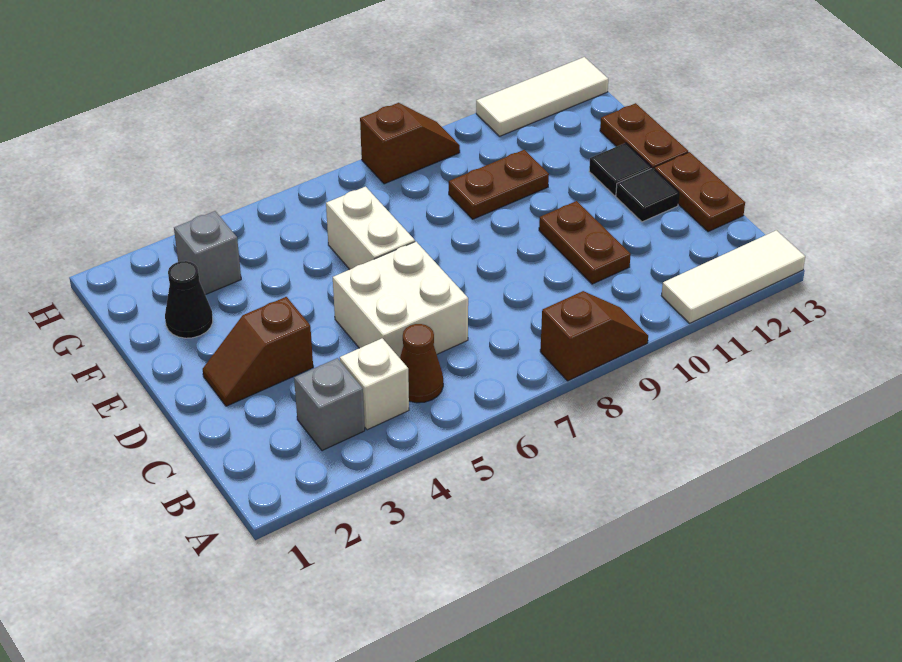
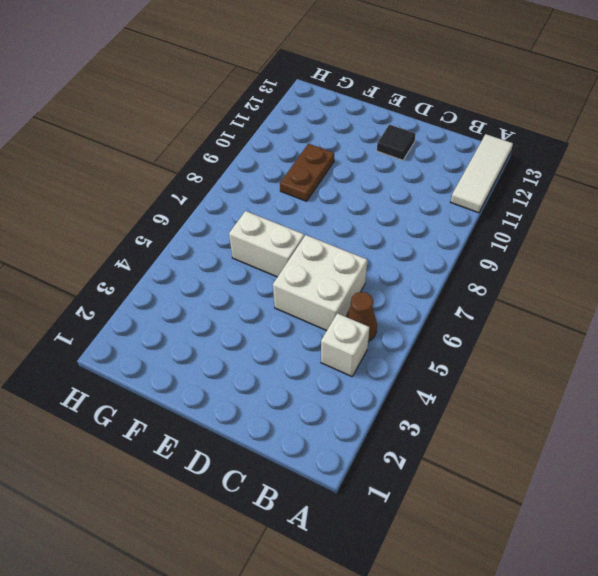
none -> brown slope A8:A9 level 1 top 8
none -> grey brick B3 level 1
none -> brown plate C10:D10 level 1

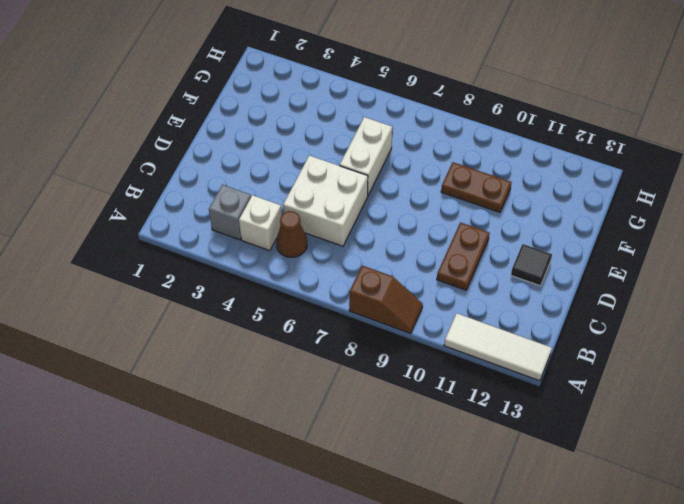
none -> brown plate C13:D13 level 1
none -> brown slope D2:D3 level 1 top 3
none -> black tile E12 level 1

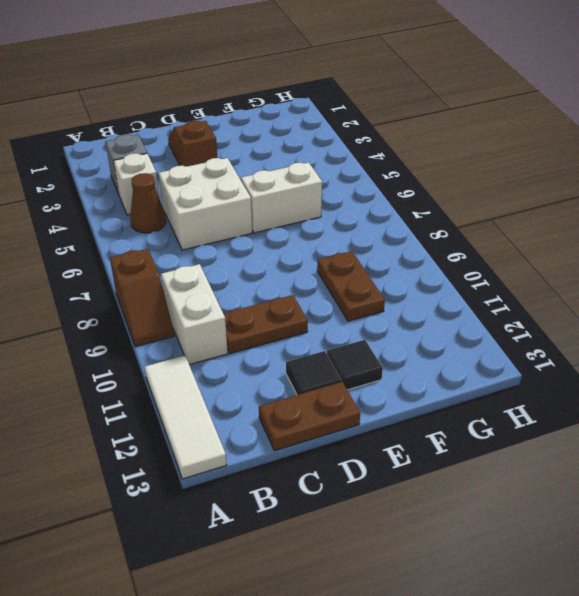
white brick B9:B10 level 1 -> none
none -> brown plate E13:F13 level 1
none -> black cone F2 level 1
none -> grey brick G3 level 1

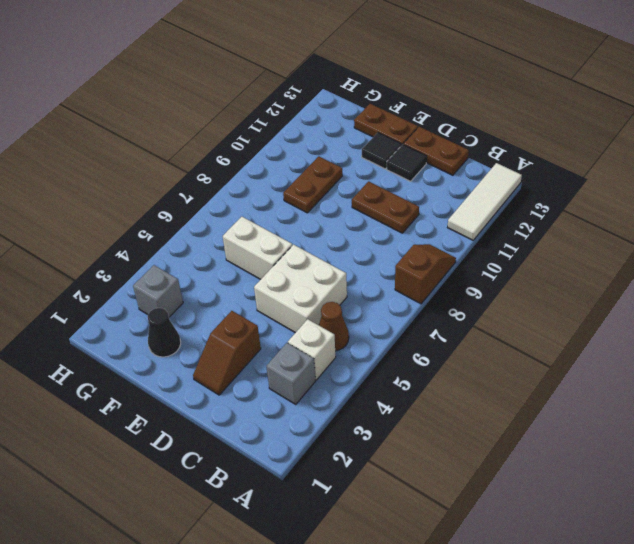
none -> brown slope H8:H9 level 1 top 8
none -> white tile H11:H13 level 1

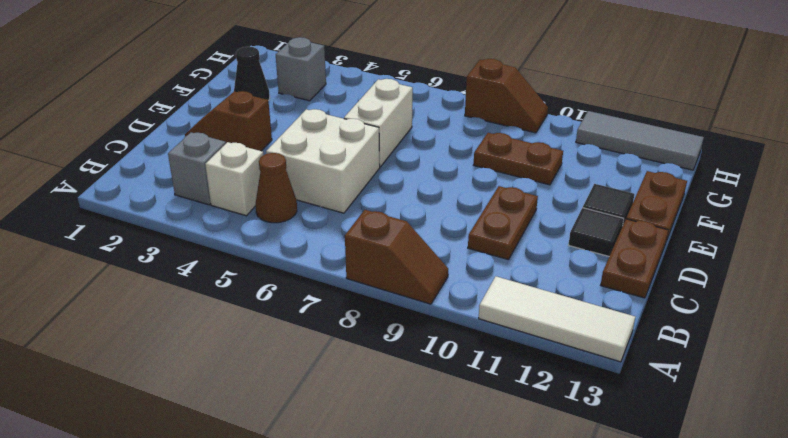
grey tile H11:H13 level 1 -> white tile H11:H13 level 1

